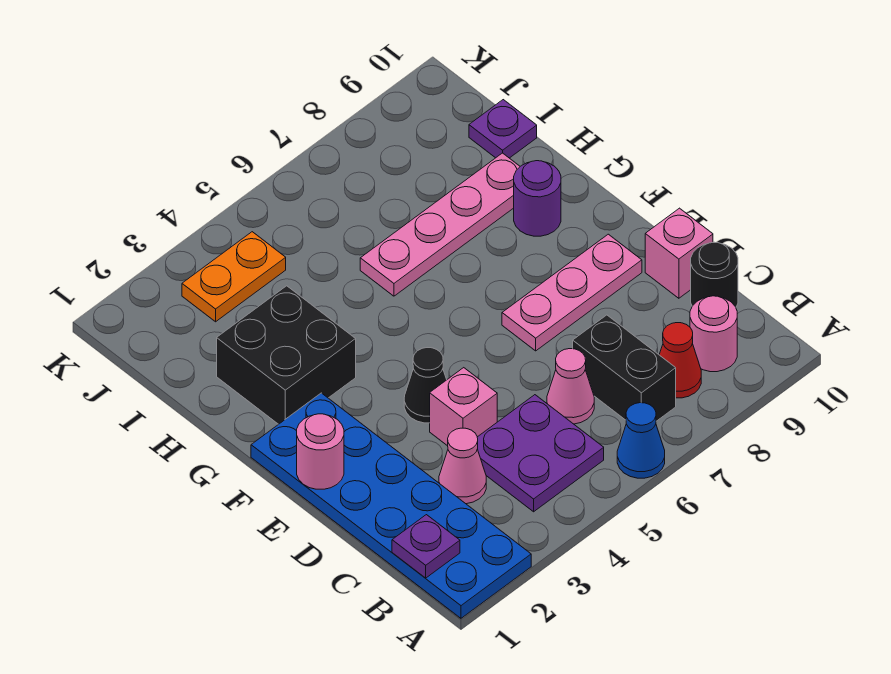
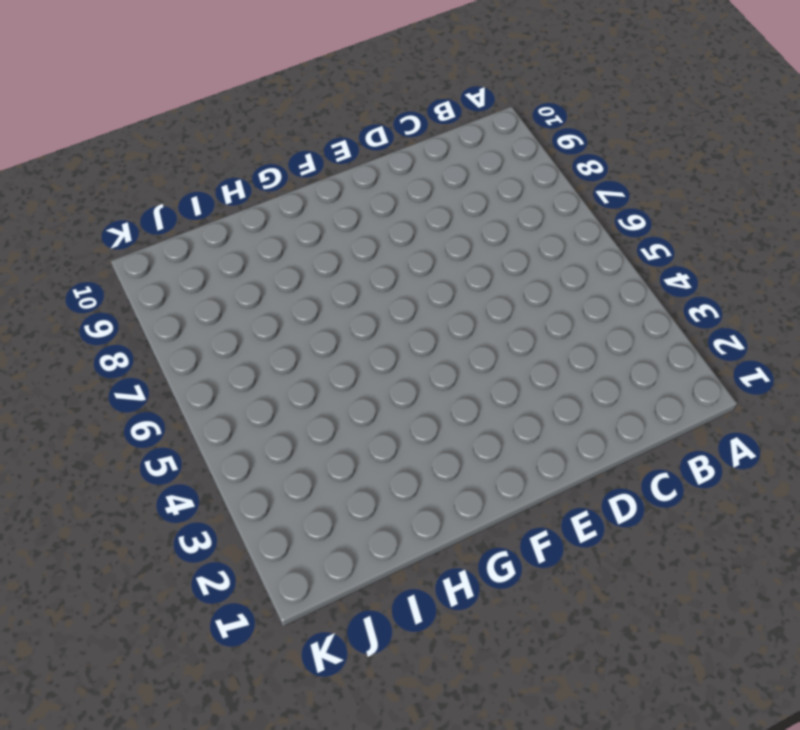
none -> blue plate A1:F2 level 1
none -> blue cone A6 level 1
none -> purple plate B4:C5 level 1

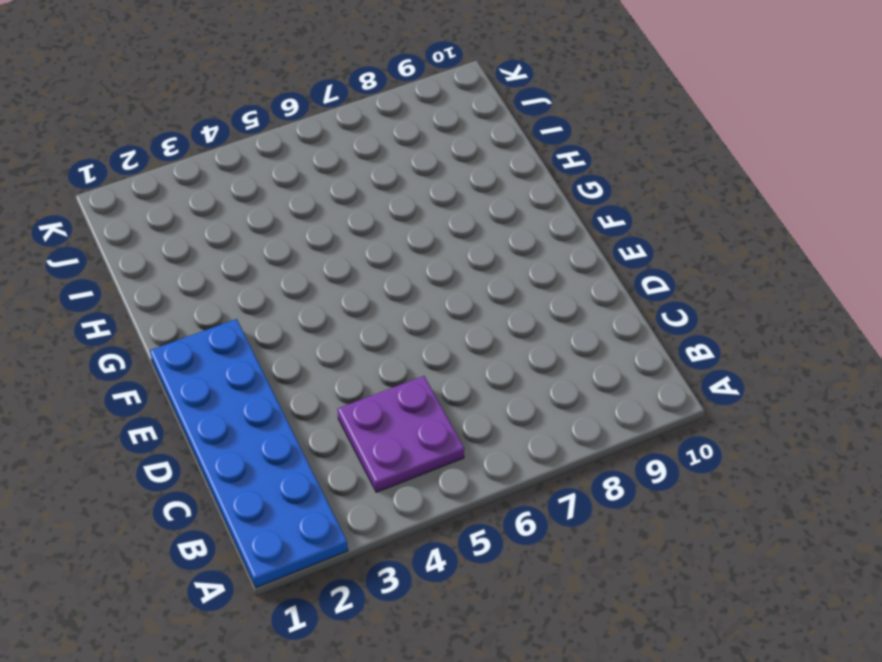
none -> blue cone A6 level 1
none -> black brick B7:C7 level 1
none -> red cone B8 level 1

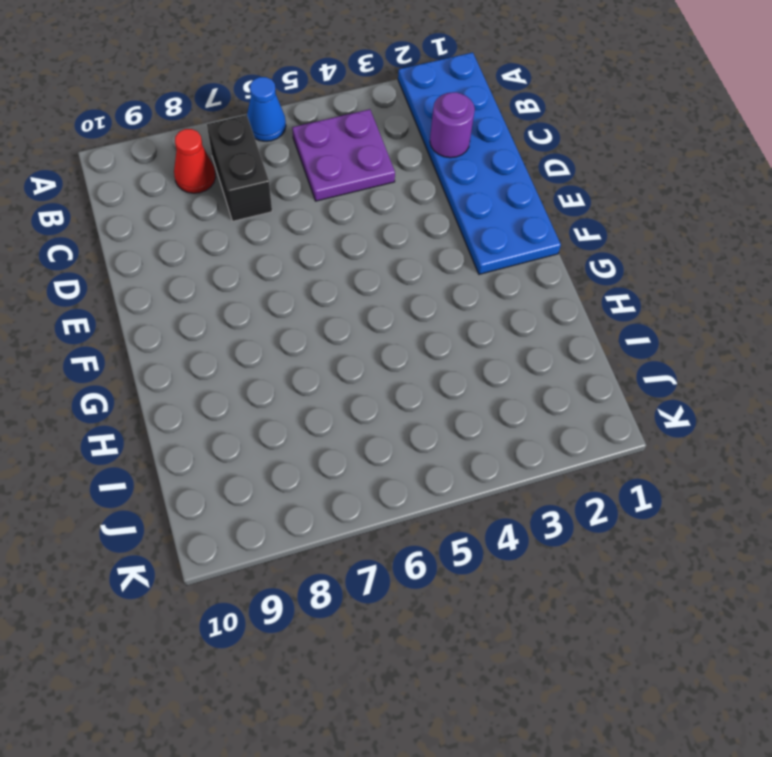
purple round brick C2 level 2 -> purple round brick G9 level 1
none -> pink round brick B9 level 1
none -> pink cone C3 level 1
none -> pink cone C6 level 1

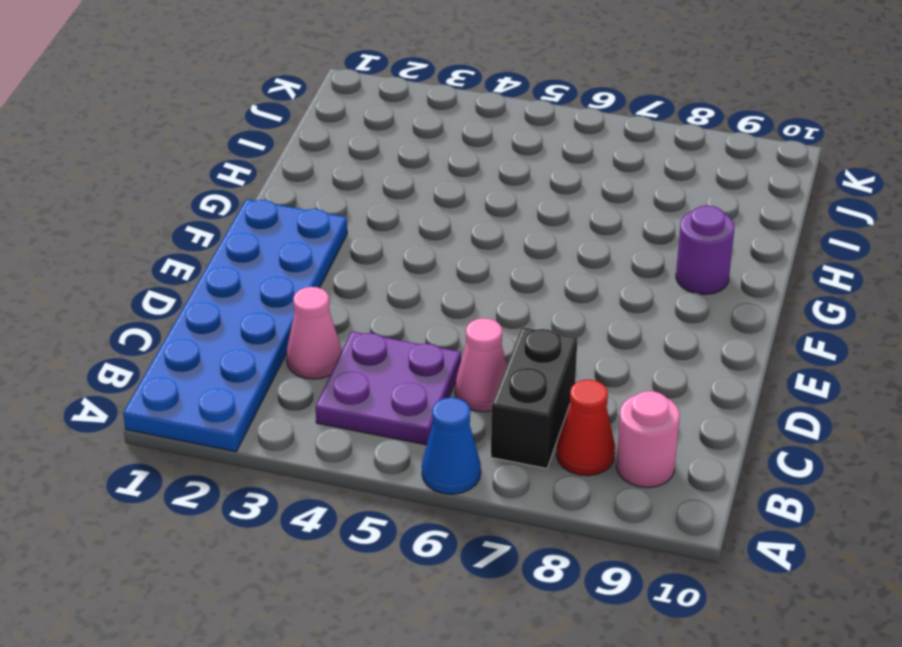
none -> black round brick C10 level 1
none -> pink brick D4 level 1
none -> pink brick D10 level 1

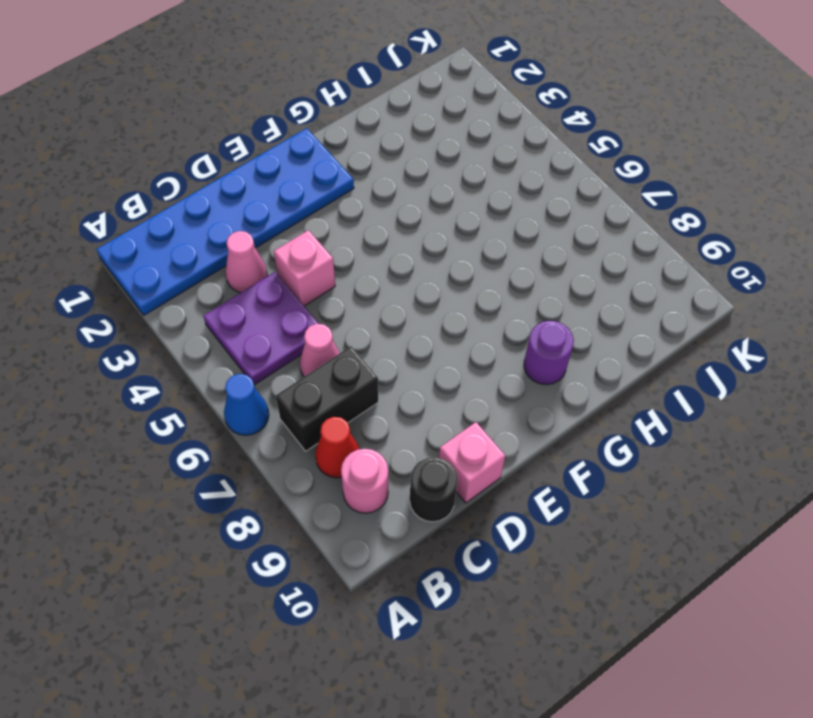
none -> black cone E4 level 1
none -> pink plate E7:E9 level 1
none -> black brick G2:H3 level 1

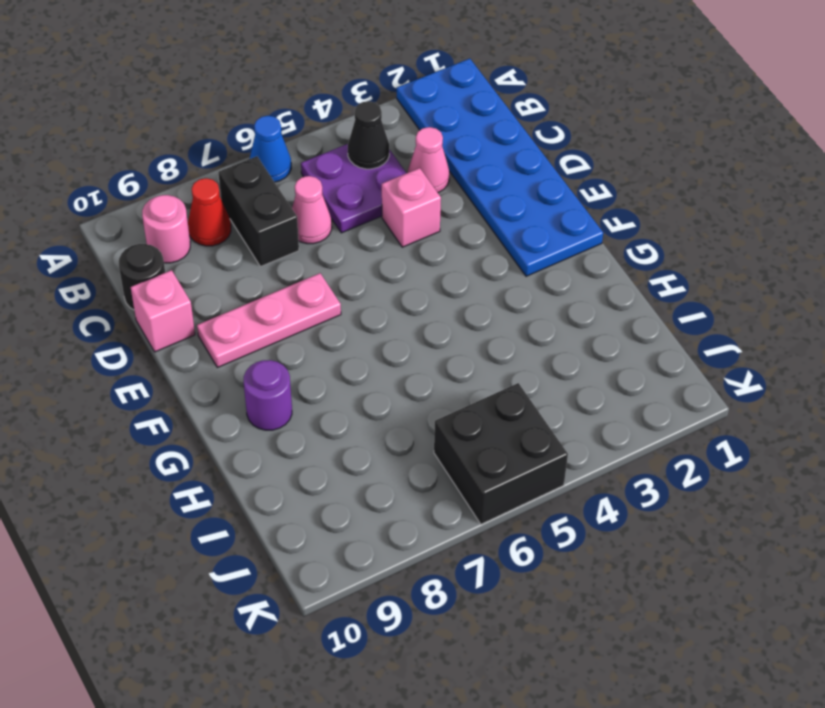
black cone B4 level 2 -> black cone E4 level 1
black brick J5:K6 level 1 -> black brick G2:H3 level 1
none -> pink plate H6:H9 level 1
none -> purple plate I10 level 1
none -> orange plate J3:J4 level 1

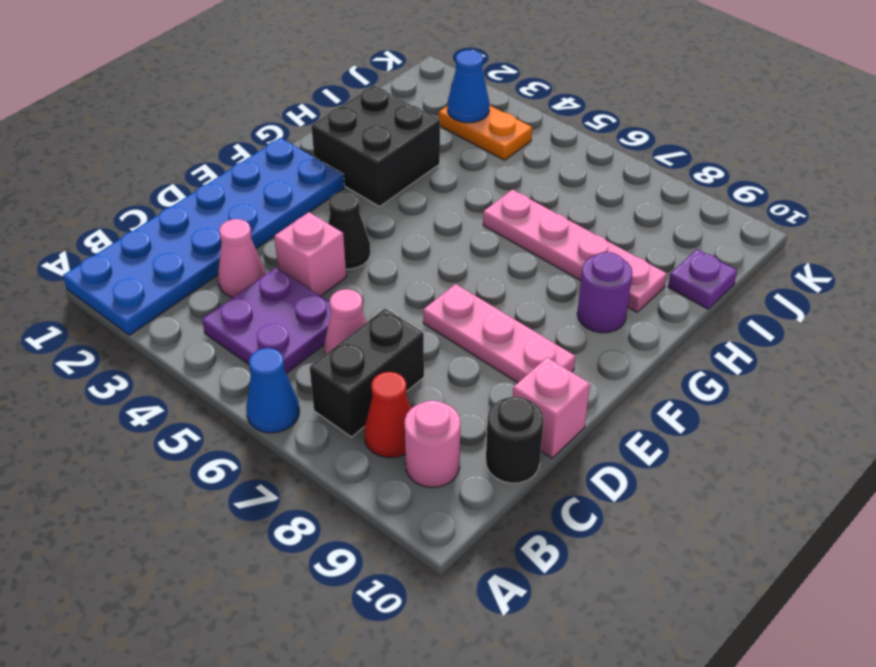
blue cone J3 level 2 -> none
none -> purple plate B1 level 2
none -> pink round brick E1 level 2

